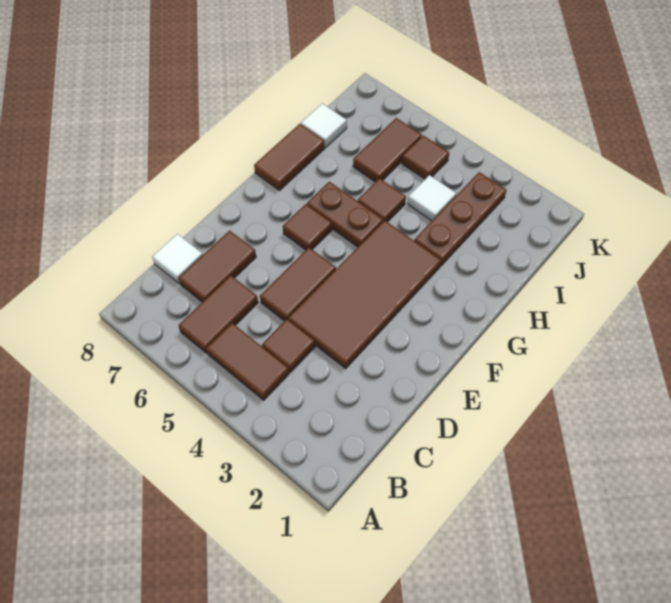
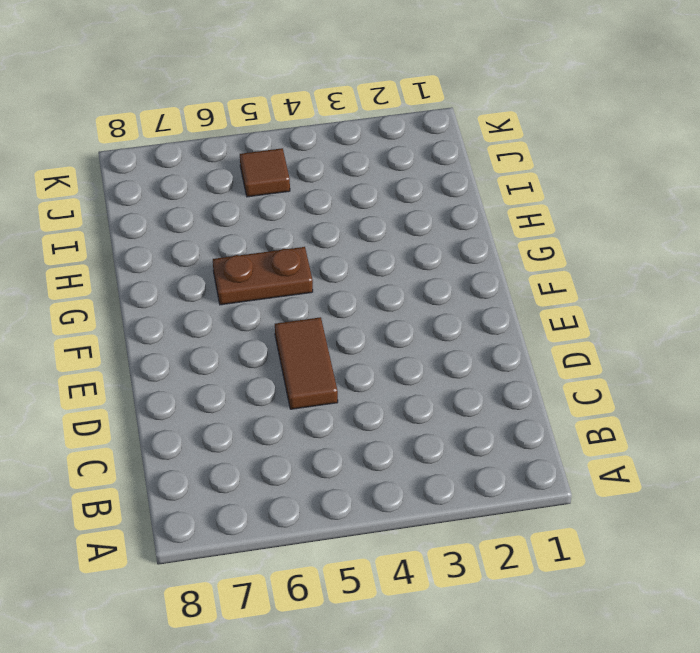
none -> brown tile B4:B5 level 1
none -> brown tile B6:C6 level 1
none -> brown tile C4 level 1

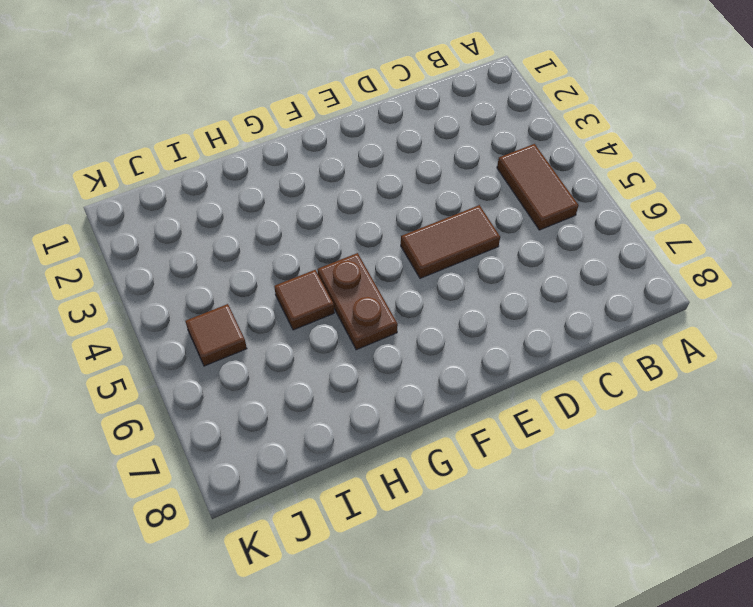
none -> brown tile B6:C6 level 1
none -> brown tile C4 level 1
none -> brown tile C7:D7 level 1

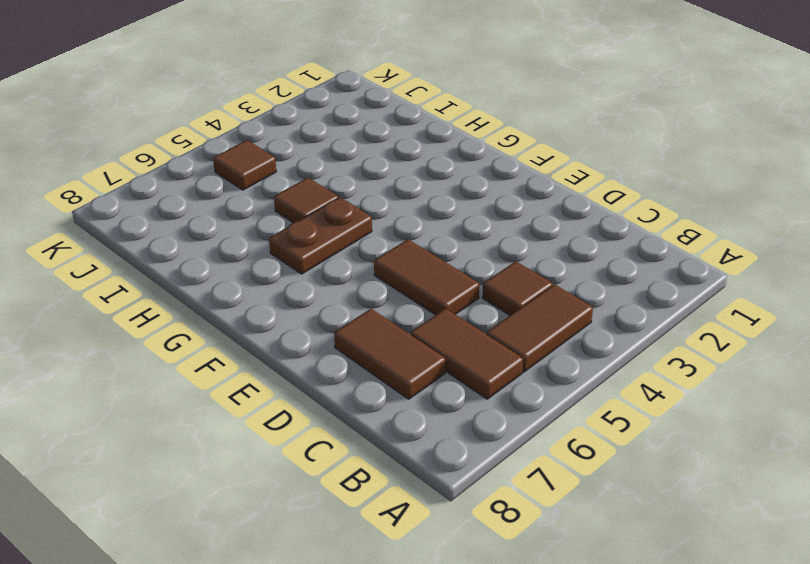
none -> white tile C8 level 1
none -> brown tile D3:G4 level 1
none -> brown tile F6 level 1

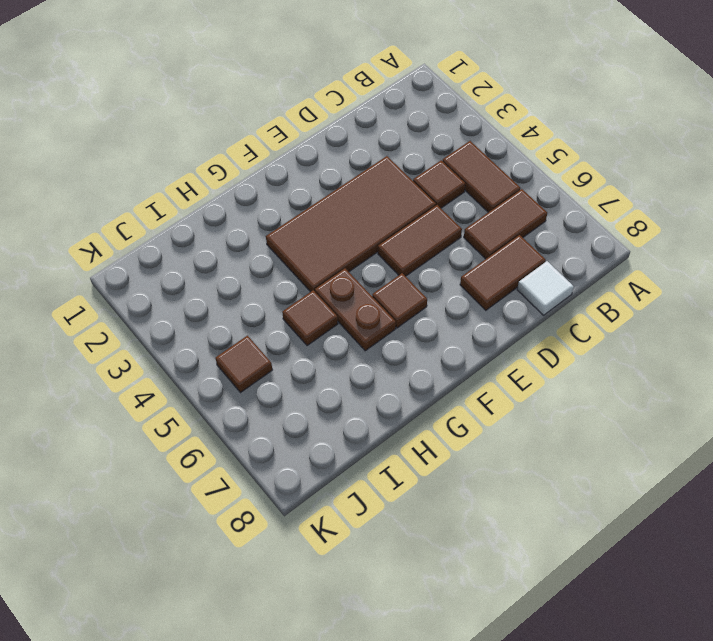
none -> brown tile G8:H8 level 1
none -> brown plate H3:J3 level 1
none -> white tile I4 level 1

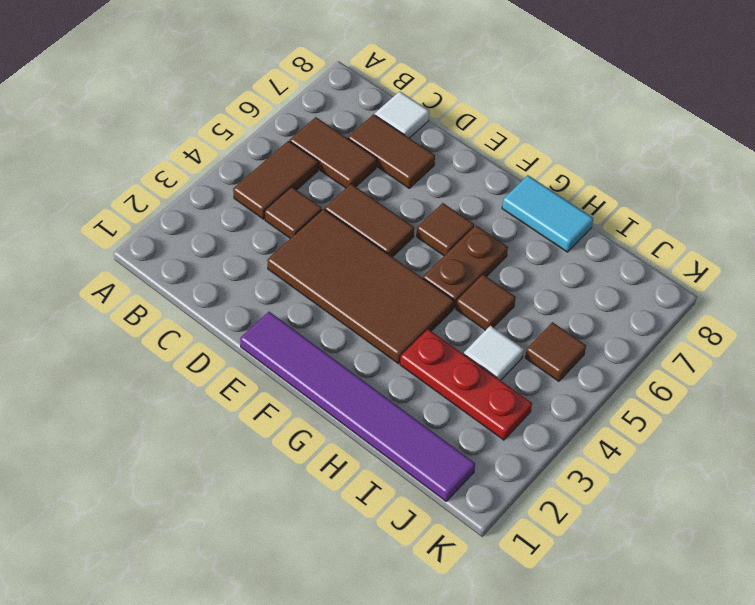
purple tile E1:J1 level 1 -> none
cyan tile G8:H8 level 1 -> brown tile G8:H8 level 1
red plate H3:J3 level 1 -> brown plate H3:J3 level 1
none -> brown tile I6:J6 level 1
none -> white tile I8 level 1

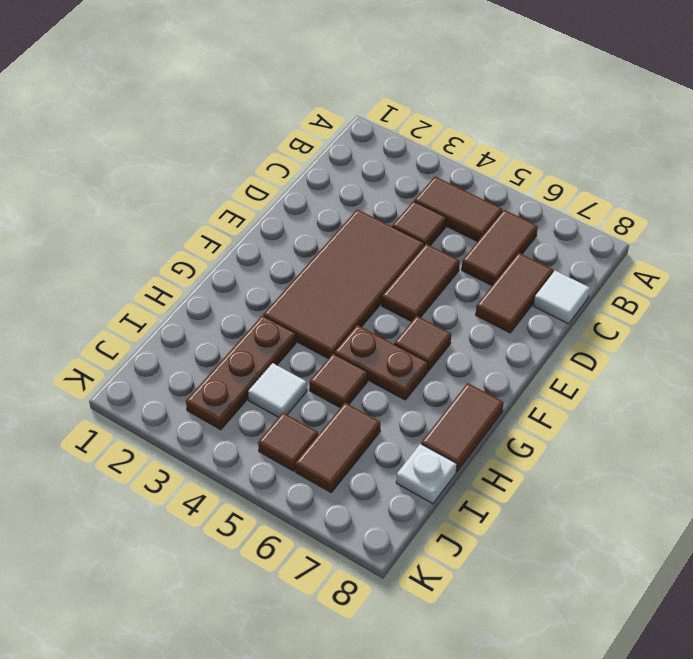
white plate I8 level 1 -> white tile I8 level 1

